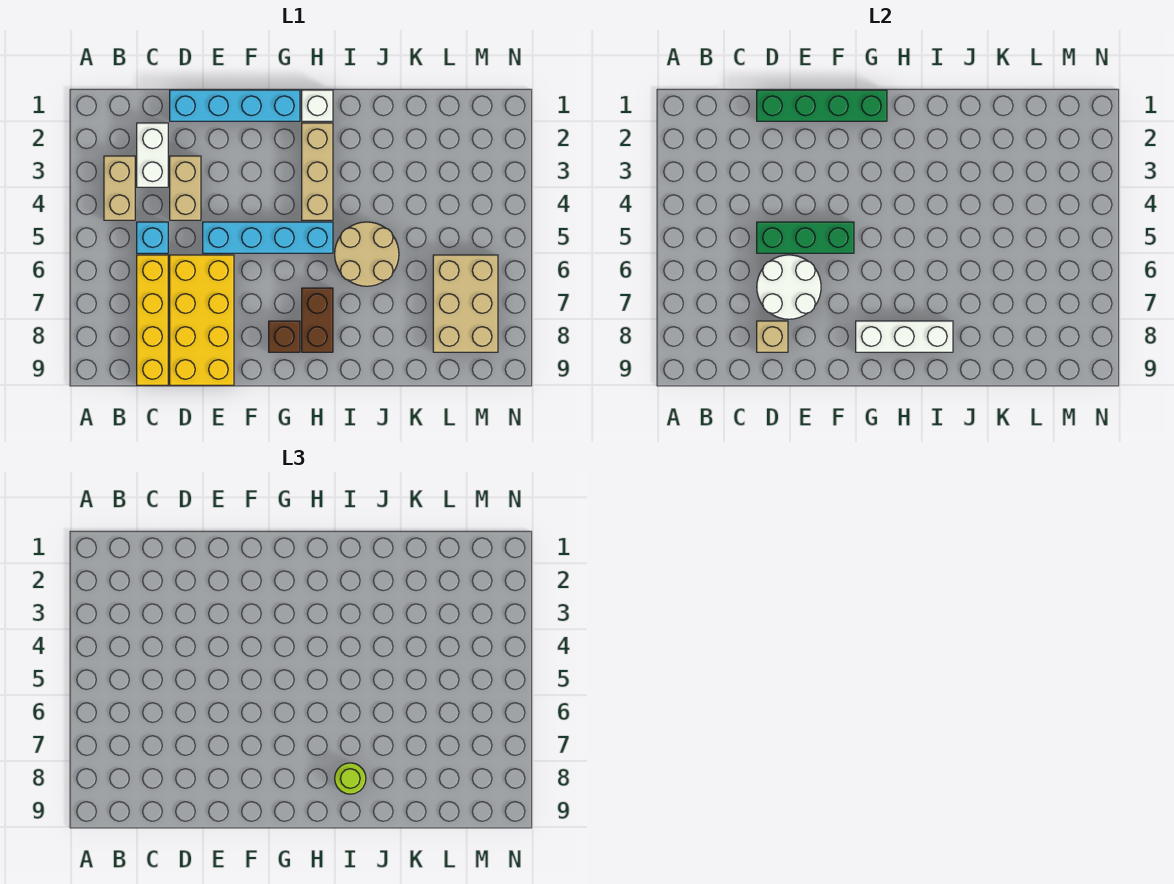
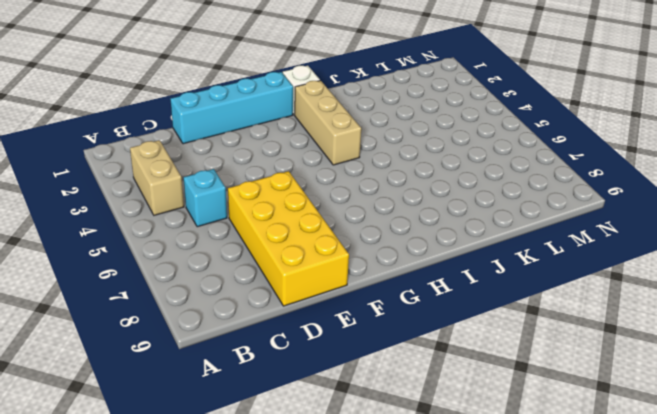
none -> white brick C2:C3 level 1
none -> yellow brick C6:C9 level 1
none -> tan brick D3:D4 level 1

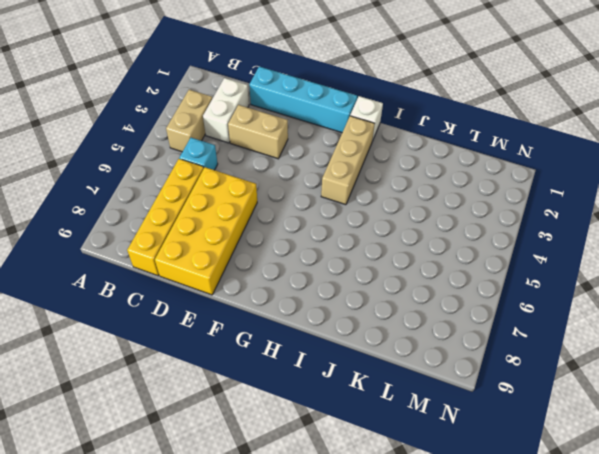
tan brick D3:E3 level 1 -> tan brick D3:D4 level 1
none -> cyan brick E5:H5 level 1
none -> brown brick G8 level 1
none -> brown brick H7:H8 level 1

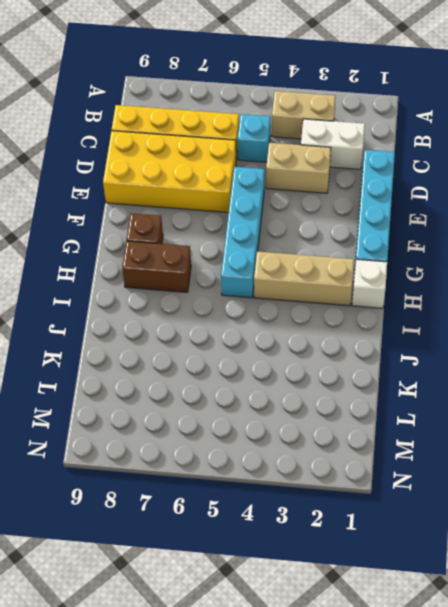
none -> tan round brick I5:J6 level 1
none -> tan brick L6:M8 level 1
none -> green brick D1:G1 level 2

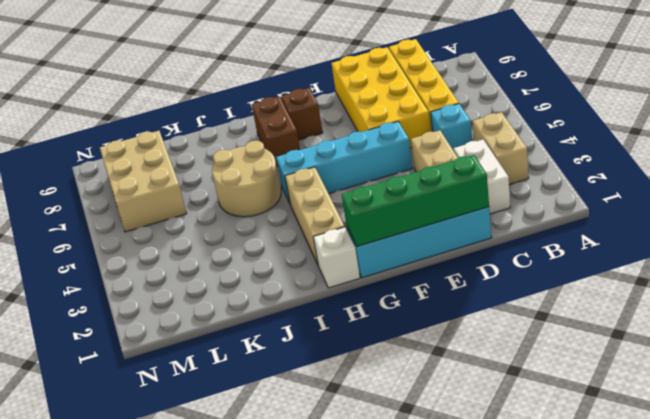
none -> green brick D5:F5 level 2
none -> white round brick D6:E7 level 2
none -> tan brick D8 level 2

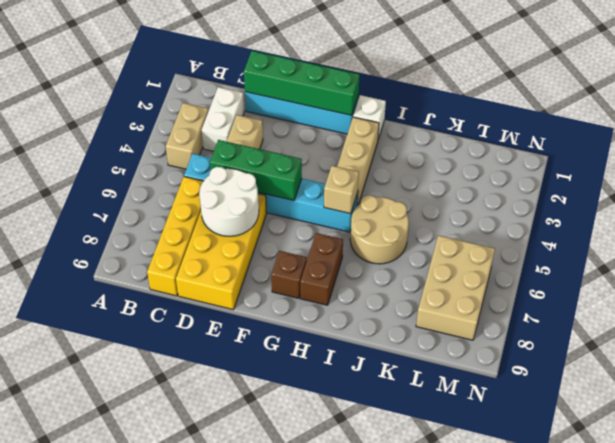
tan brick H5 level 2 -> tan brick D8 level 2
none -> white brick G8:I8 level 2
none -> lime round brick I8 level 3

